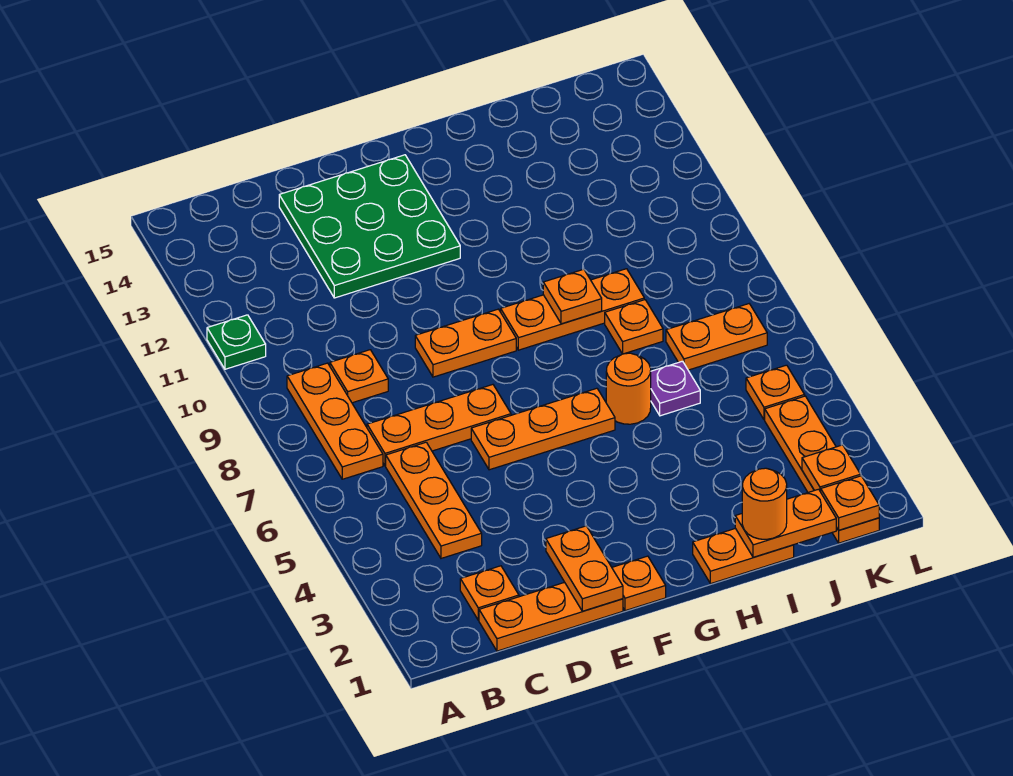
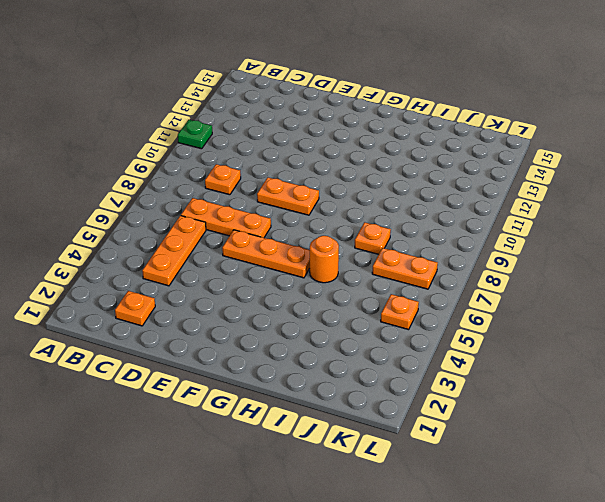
none -> orange plate B7:B9 level 1
none -> orange plate C1:E1 level 1
none -> green plate D12:F14 level 1

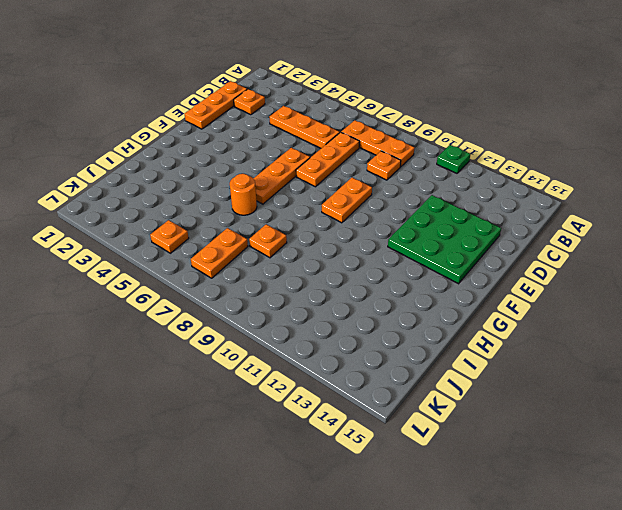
none -> orange plate F1 level 1
none -> orange plate G9:I9 level 1
none -> orange plate H1:I1 level 1

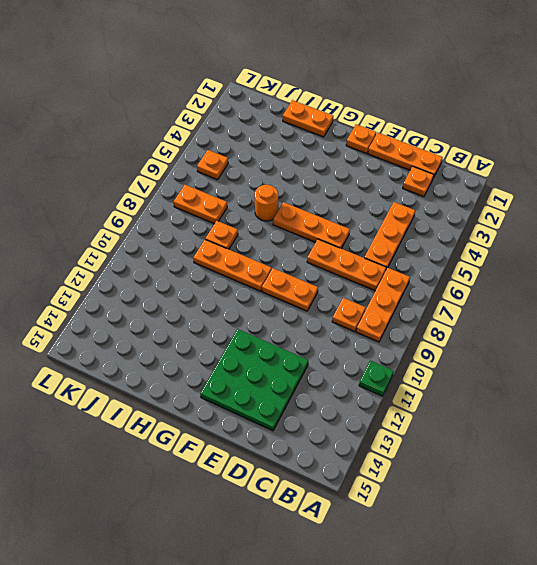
none -> purple plate I6 level 1
none -> orange plate K1:K4 level 1
none -> orange plate E1:E2 level 2

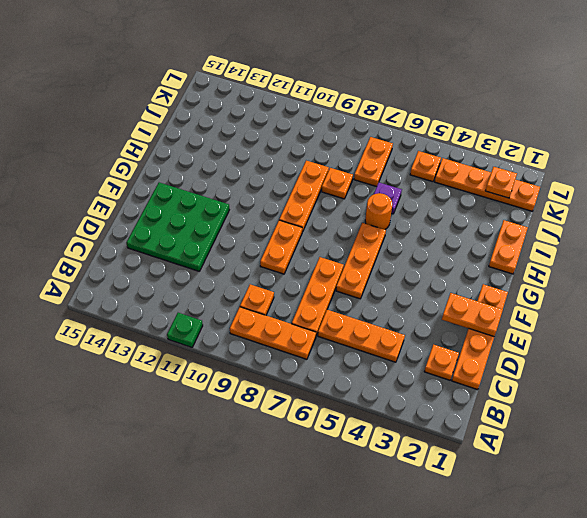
none -> orange plate H9 level 2
none -> orange plate I1:J1 level 2
none -> orange plate K1 level 2

